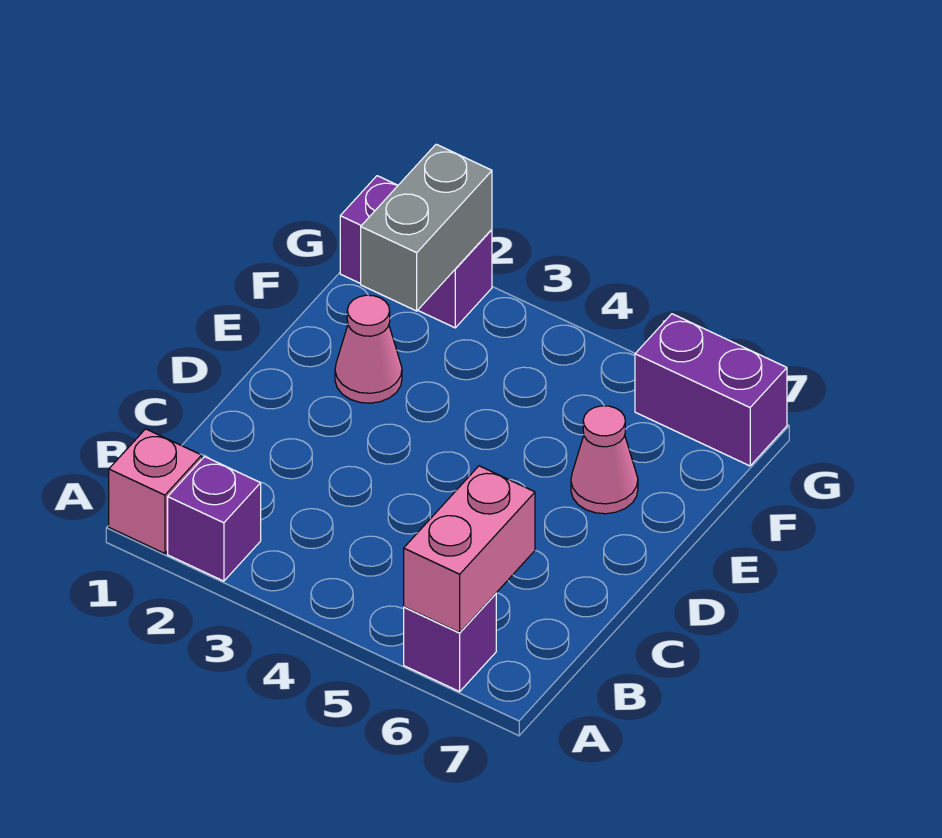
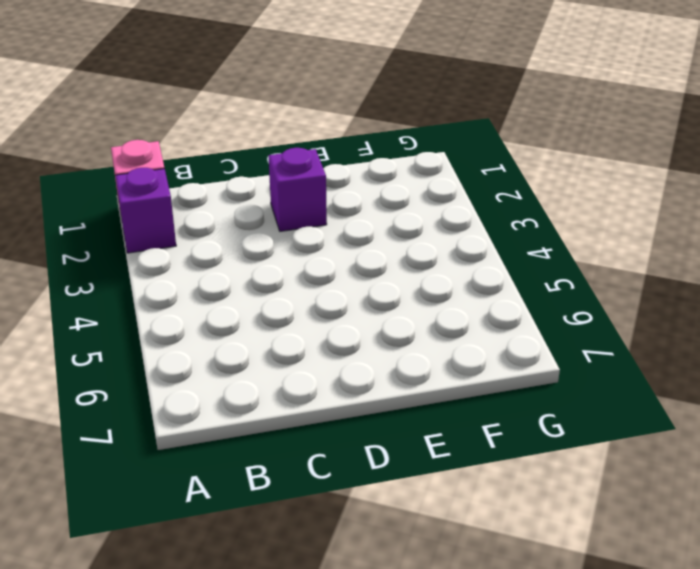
purple brick D2 level 1 -> purple brick A6 level 1
none -> pink cone E2 level 1
none -> pink cone E6 level 1

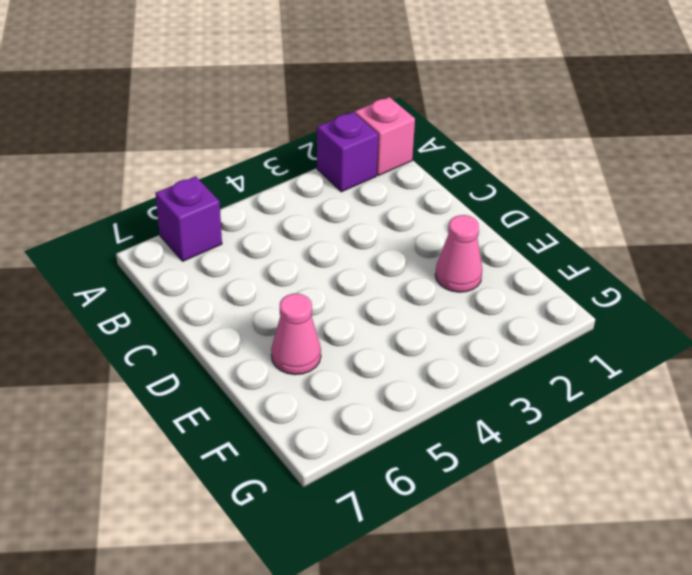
none -> purple brick G1:G2 level 1
none -> purple brick G6:G7 level 1

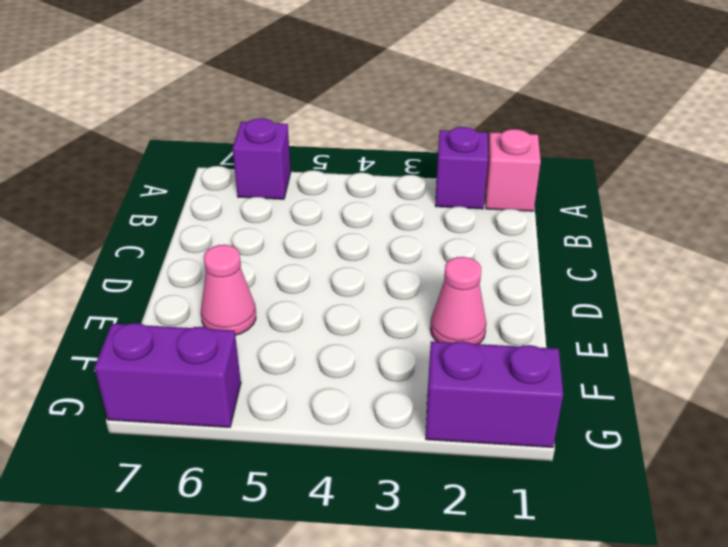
none -> pink brick A6:B6 level 2
none -> grey brick F2:G2 level 2

